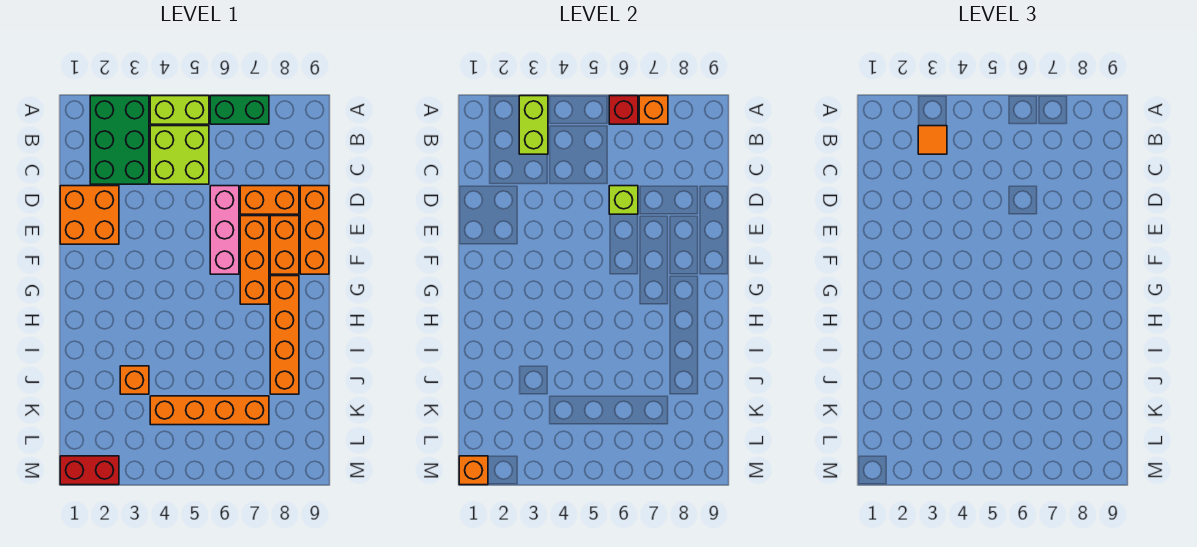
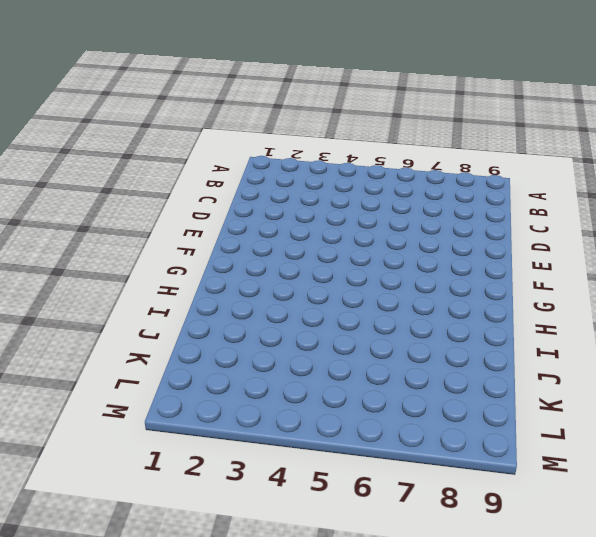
none -> green brick A2:C3 level 1
none -> lime brick A4:A5 level 1
none -> green brick A6:A7 level 1

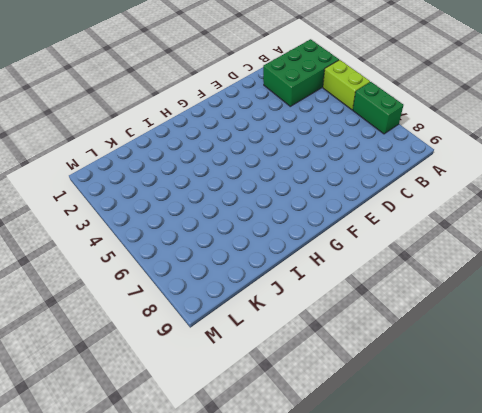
none -> lime brick B4:C5 level 1
none -> orange brick D1:E2 level 1
none -> pink brick D6:F6 level 1

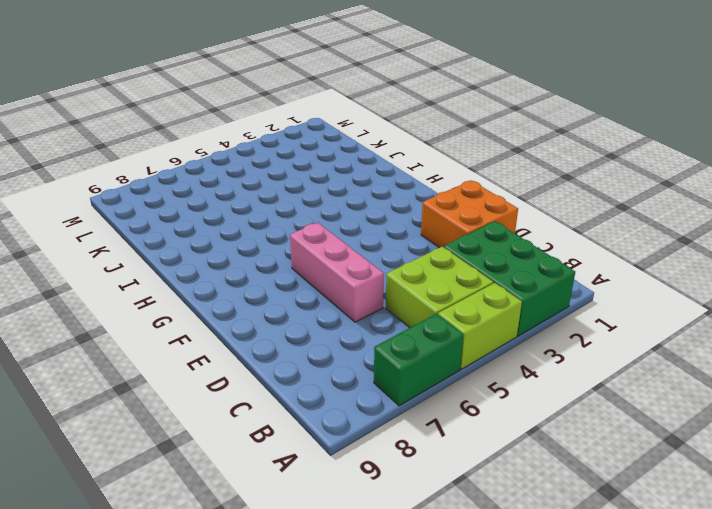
none -> orange brick D7:D8 level 1
none -> orange brick D9:F9 level 1
none -> orange brick E7:G7 level 1

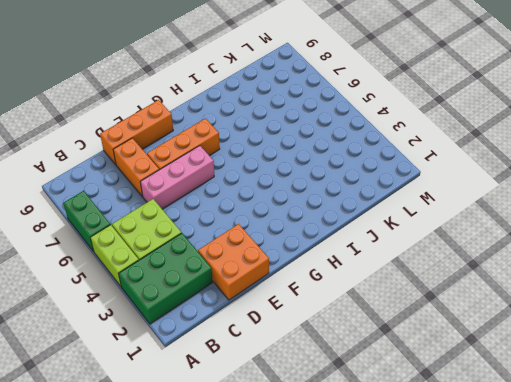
none -> orange brick E8:F8 level 1
none -> orange brick G8:J8 level 1
none -> orange brick J3 level 1

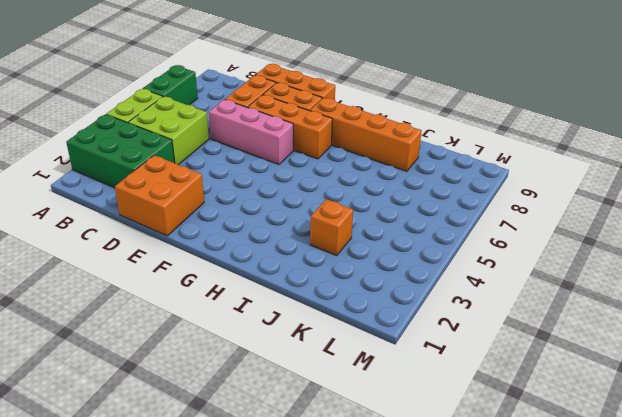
none -> orange brick K4:K7 level 1
none -> red brick M1:M2 level 1
none -> lime brick A3:B3 level 2

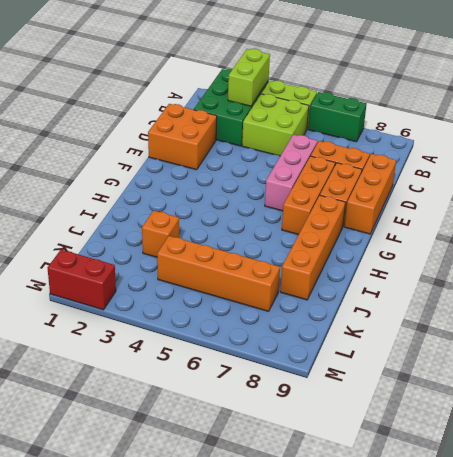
none -> red brick A6 level 2
none -> orange brick A7 level 2
none -> lime brick D6 level 2

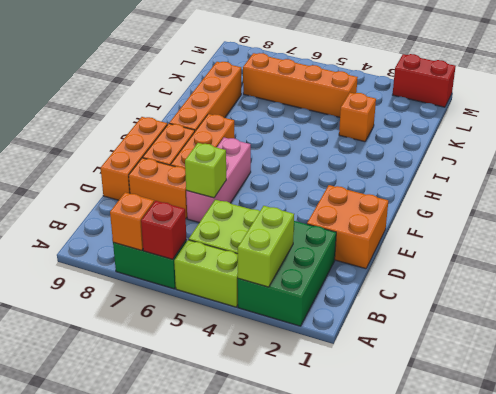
none -> orange brick M1 level 2
none -> orange tile B3 level 3

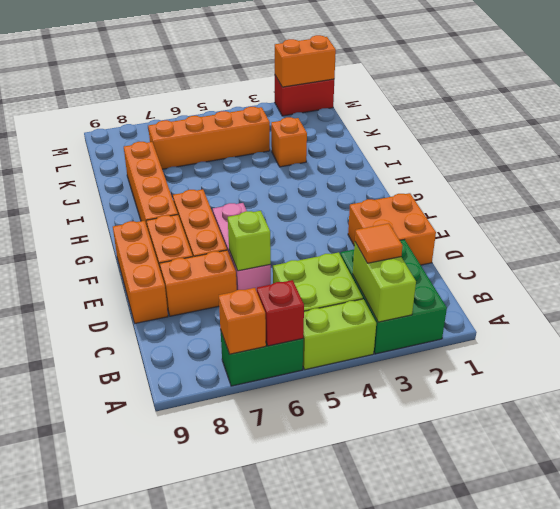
orange brick M1:M2 level 2 -> orange brick M1 level 2

